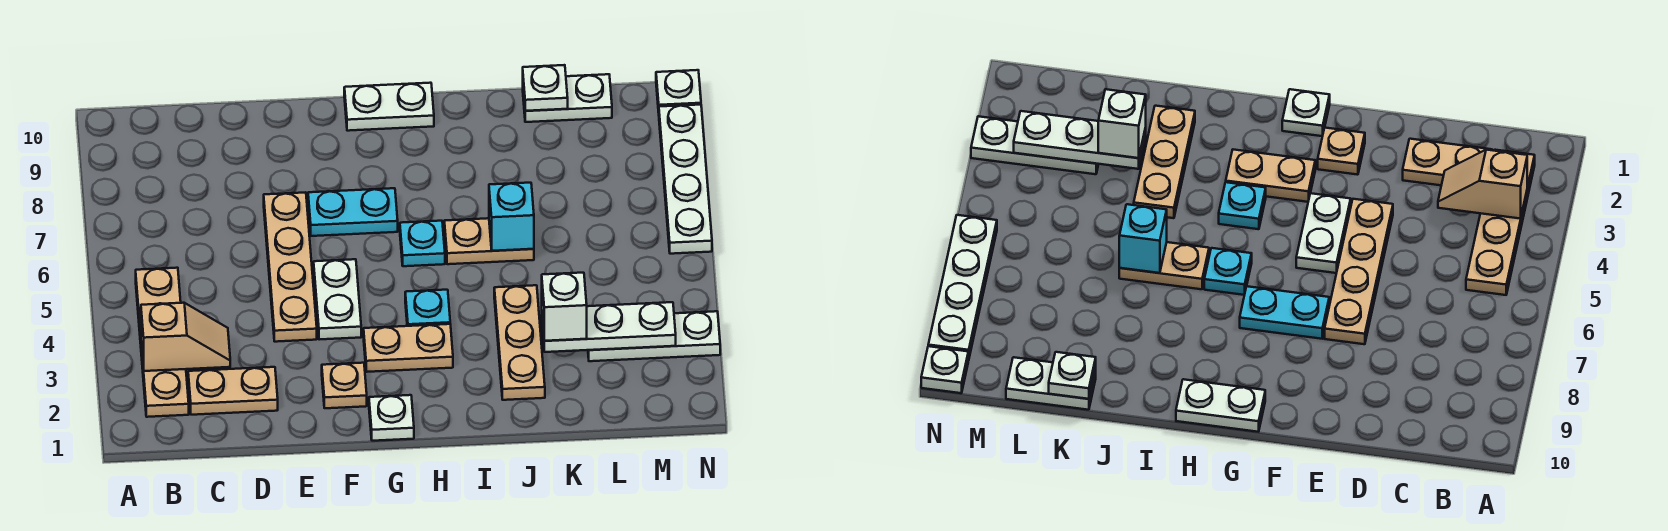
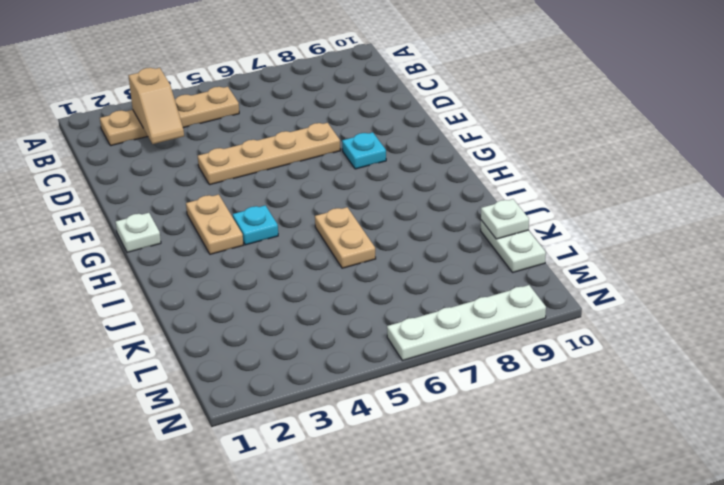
cyan plate F8 level 1 -> cyan plate H6 level 1
none -> tan plate C2:D2 level 1
none -> tan plate F2 level 1
none -> white plate F4:F5 level 1

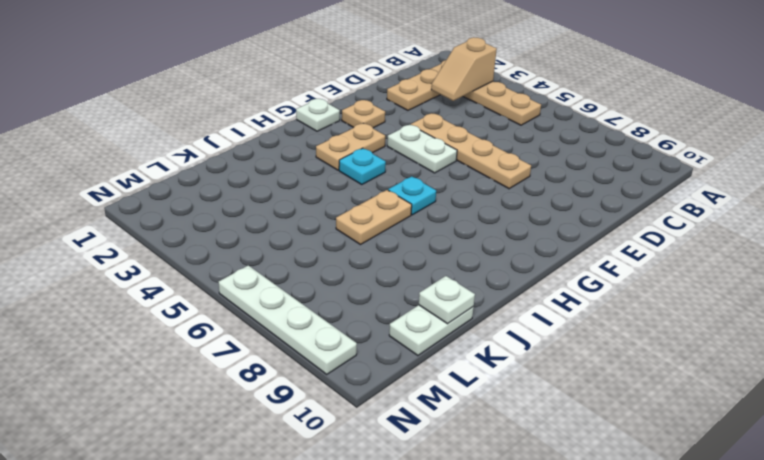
none -> cyan plate F7:G7 level 1
none -> white plate G10:H10 level 1
none -> tan plate J2:J4 level 1

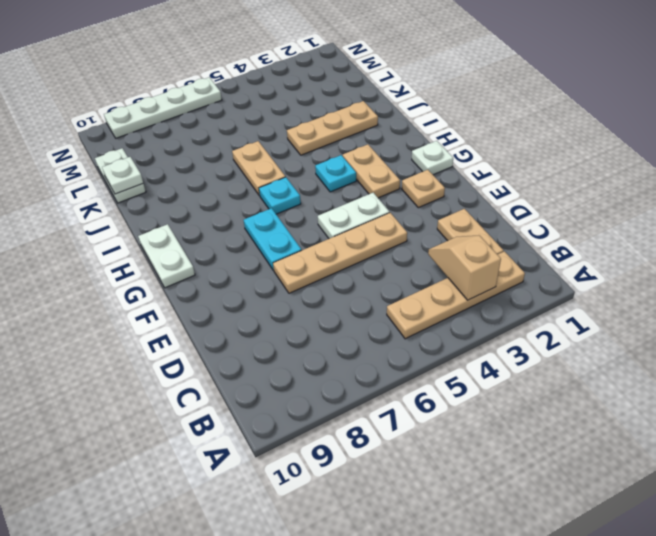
none -> white plate L3:N3 level 1
none -> white plate N10 level 1
none -> cyan brick J6 level 2

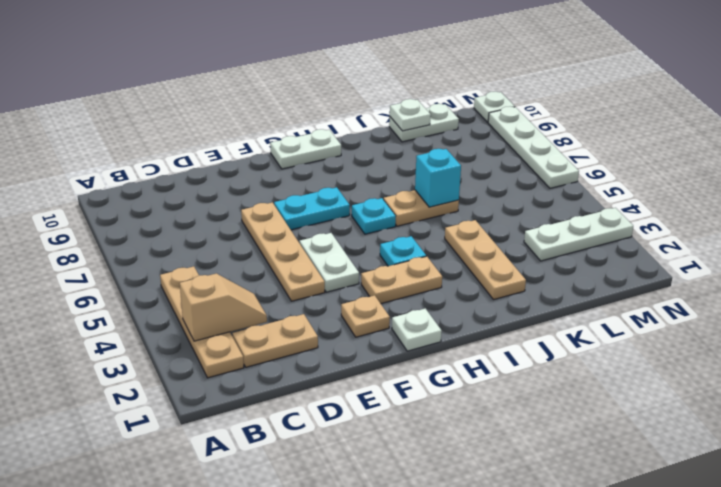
none -> white plate K3:M3 level 2
none -> white brick K3 level 3

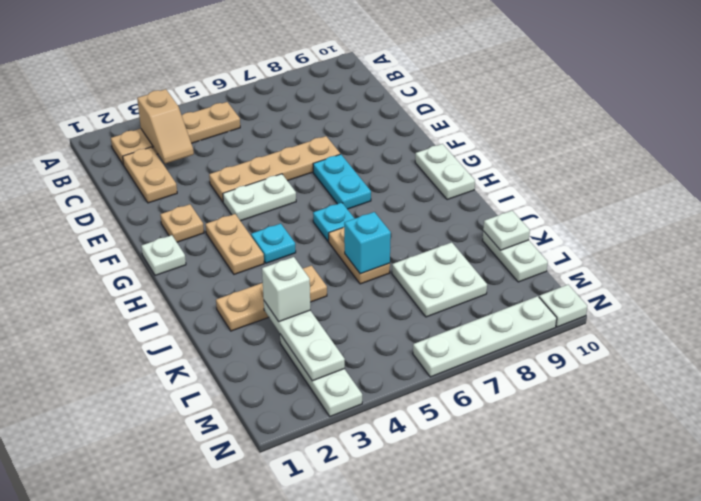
white plate K7:L8 level 1 -> none

